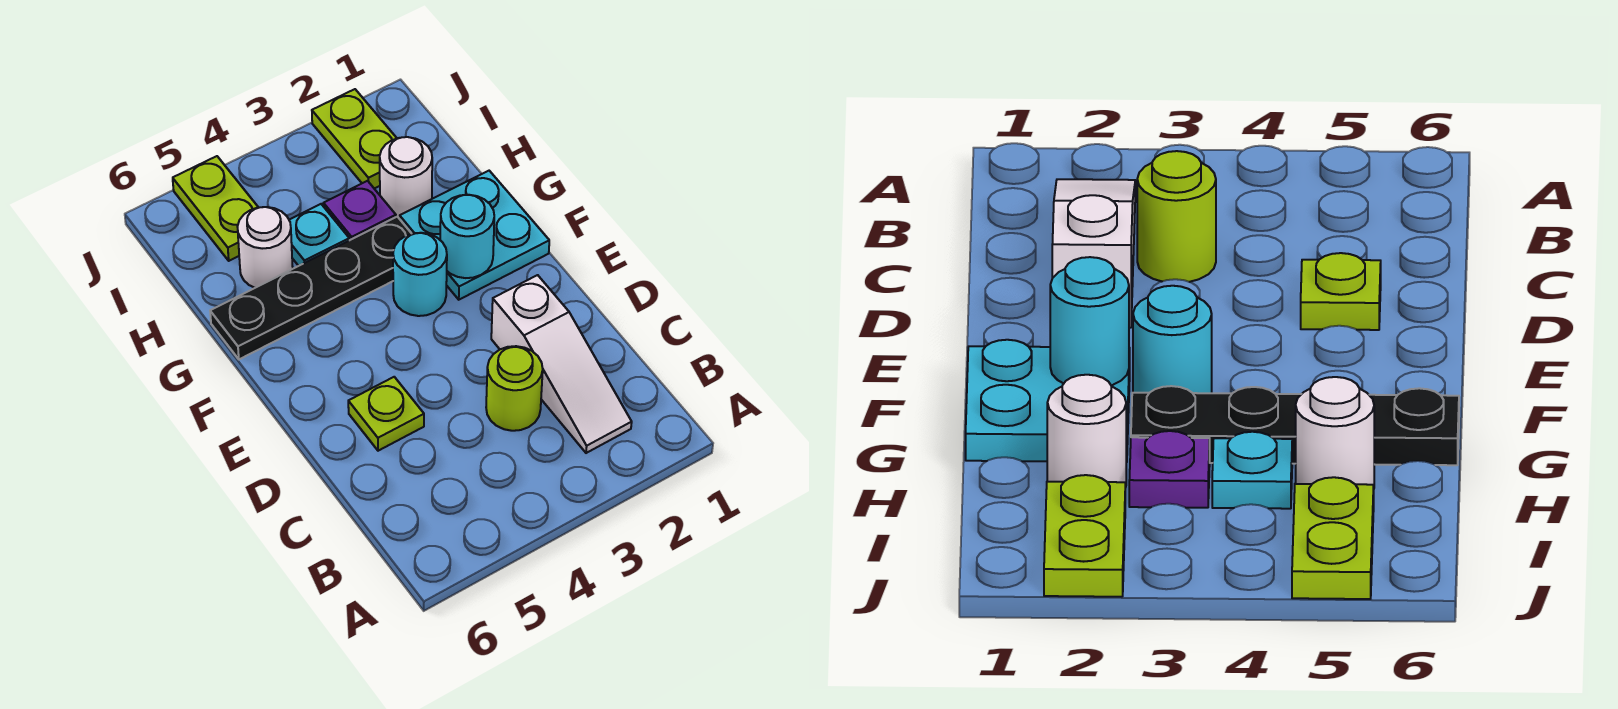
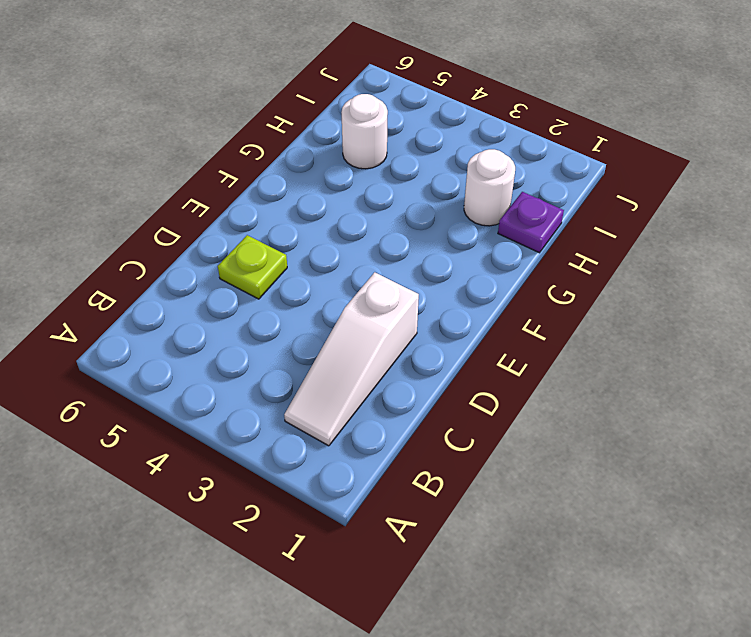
purple plate H1 level 1 -> purple plate H3 level 1
none -> lime round brick C3 level 1
none -> cyan plate F1:G2 level 1
none -> cyan round brick F3 level 1

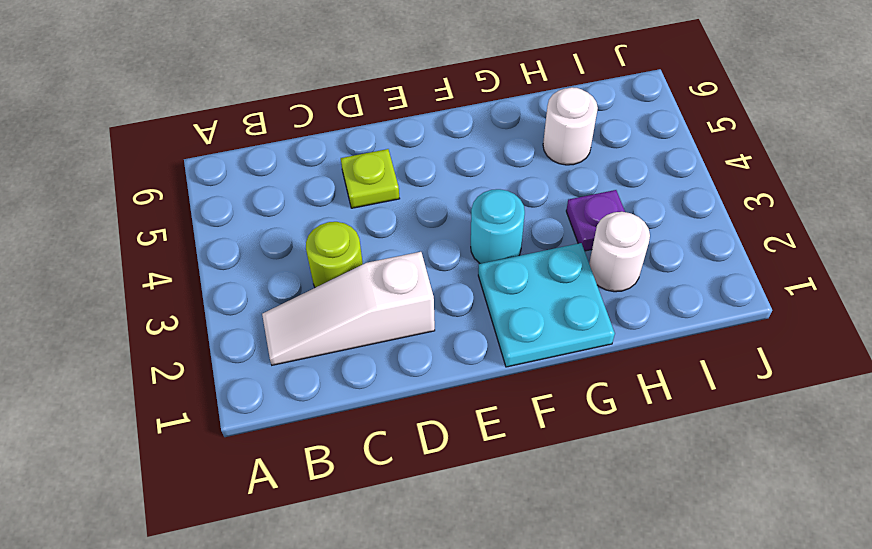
none -> black plate G3:G6 level 1
none -> cyan plate H4 level 1
none -> lime plate I2:J2 level 1

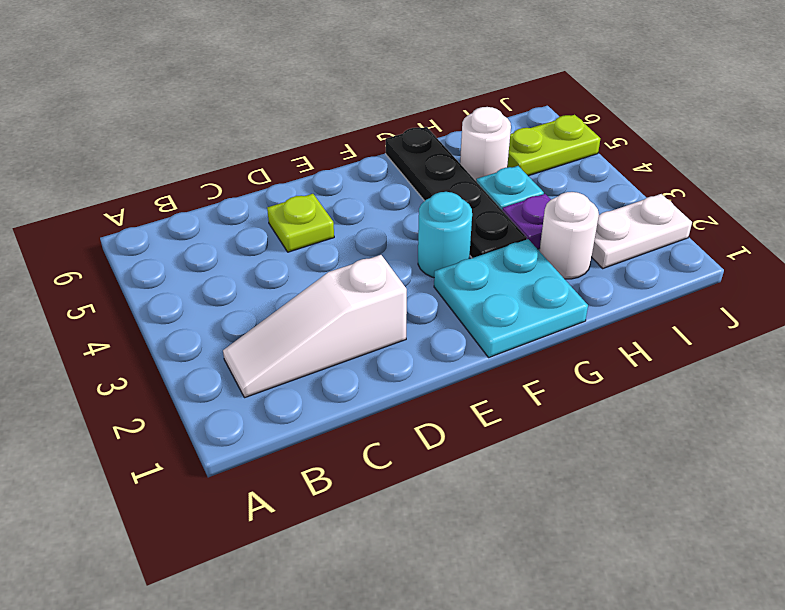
white plate I2:J2 level 1 -> lime plate I2:J2 level 1
none -> lime round brick C3 level 1
none -> cyan round brick F2 level 2

